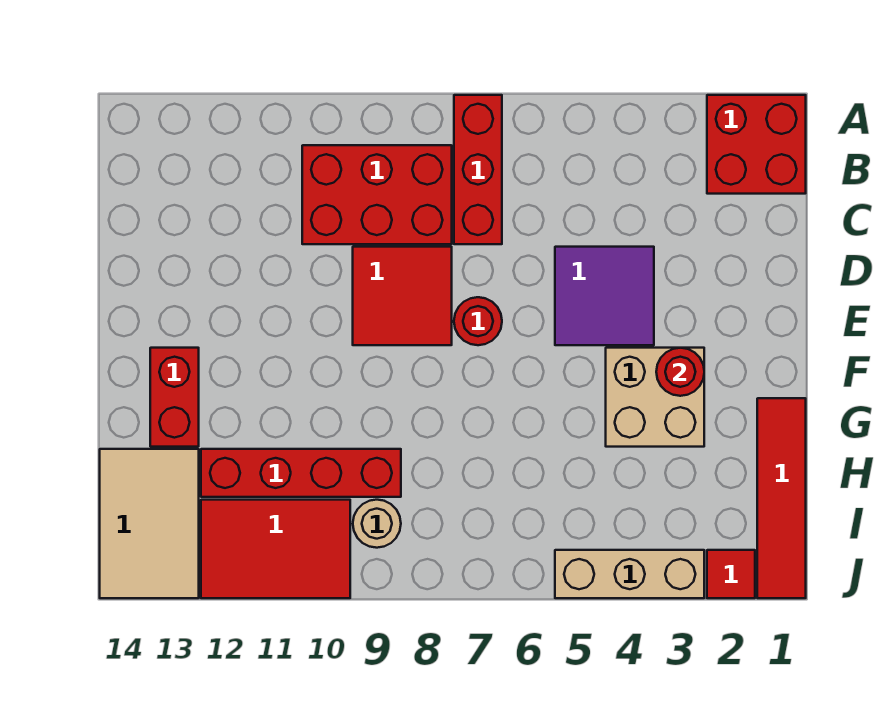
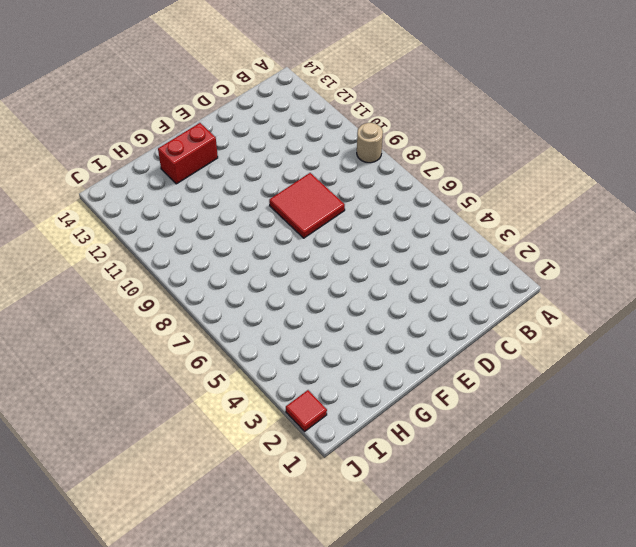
tan round brick A9 level 1 -> tan round brick I9 level 1
none -> red brick A1:B2 level 1
none -> red brick A7:C7 level 1
none -> red brick B8:C10 level 1

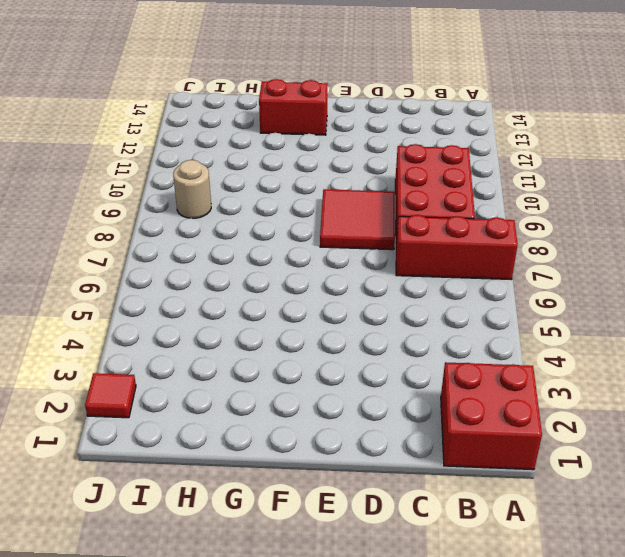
none -> purple tile D4:E5 level 1
none -> red round brick E7 level 1
none -> tan brick F3:G4 level 1

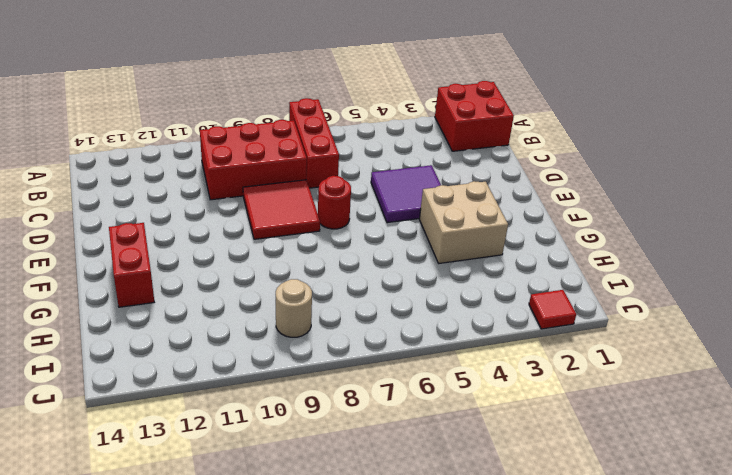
none -> red tile G1:J1 level 1
none -> red brick H9:H12 level 1
none -> tan tile H13:J14 level 1

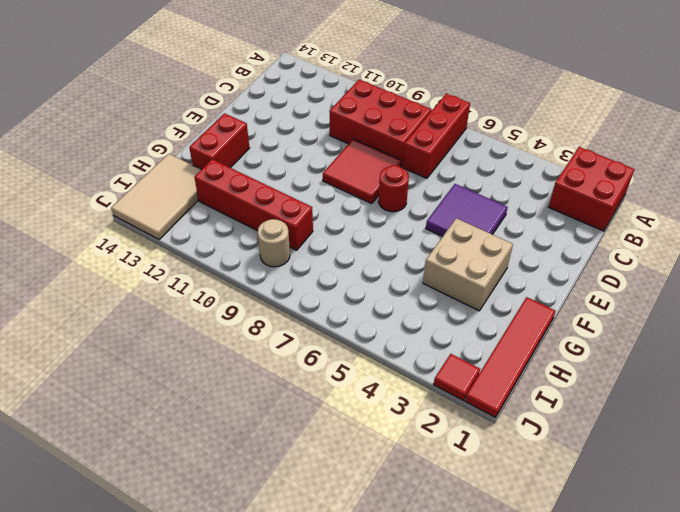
none -> red tile I10:J12 level 1
none -> tan brick J3:J5 level 1
none -> red round brick F3 level 2

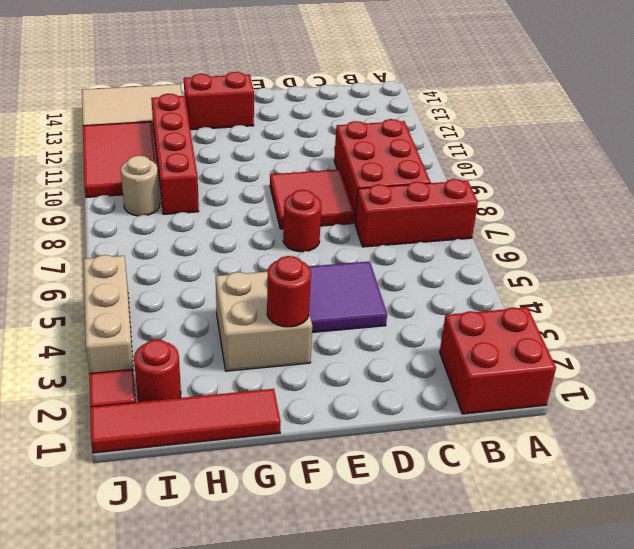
red round brick I2 level 1 -> none

